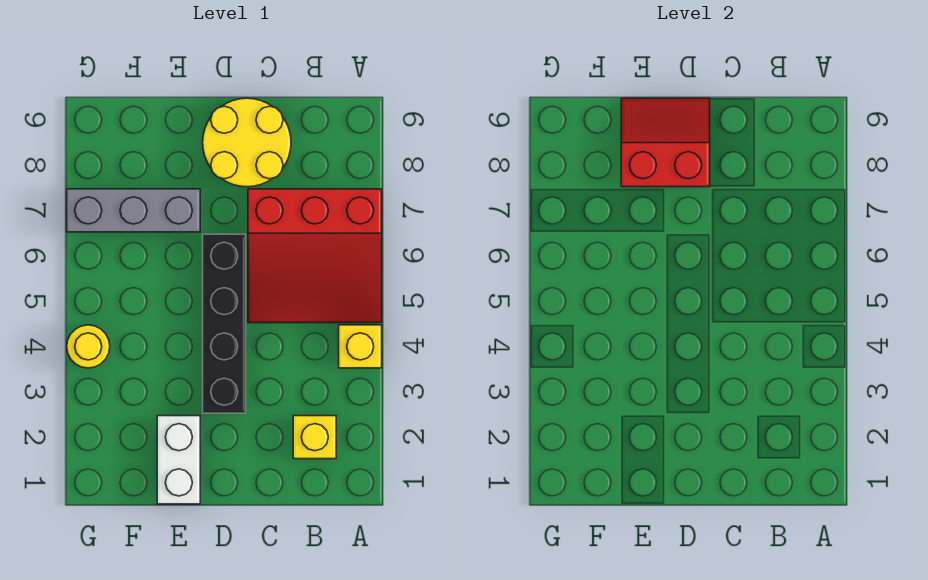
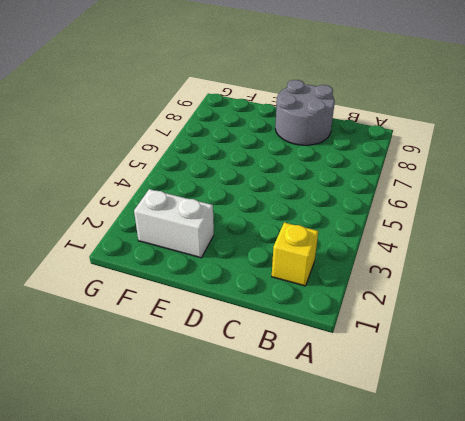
grey round brick C8:D9 level 1 -> yellow round brick C8:D9 level 1
white brick E2:F2 level 1 -> white brick E1:E2 level 1
none -> yellow brick A4 level 1
none -> red slope A5:C7 level 1 top 7

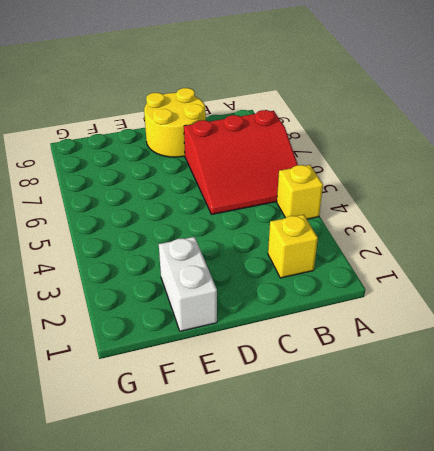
none -> black brick D3:D6 level 1
none -> grey brick E7:G7 level 1

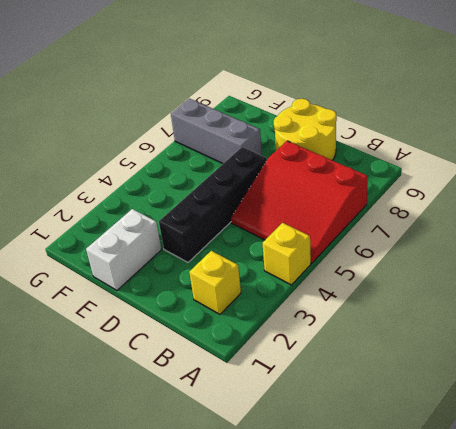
none -> yellow round brick G4 level 1
none -> red slope D8:E9 level 2 top 8

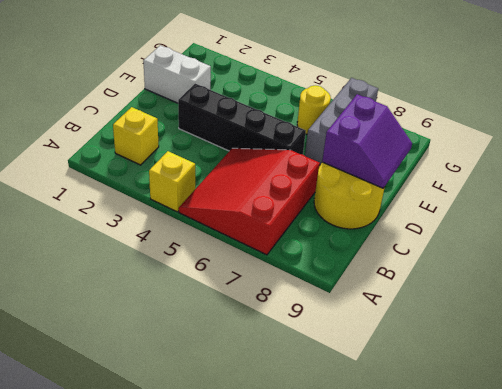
purple slope D8:E9 level 2 top 8 -> red slope D8:E9 level 2 top 8
yellow round brick F6 level 1 -> yellow round brick G4 level 1

